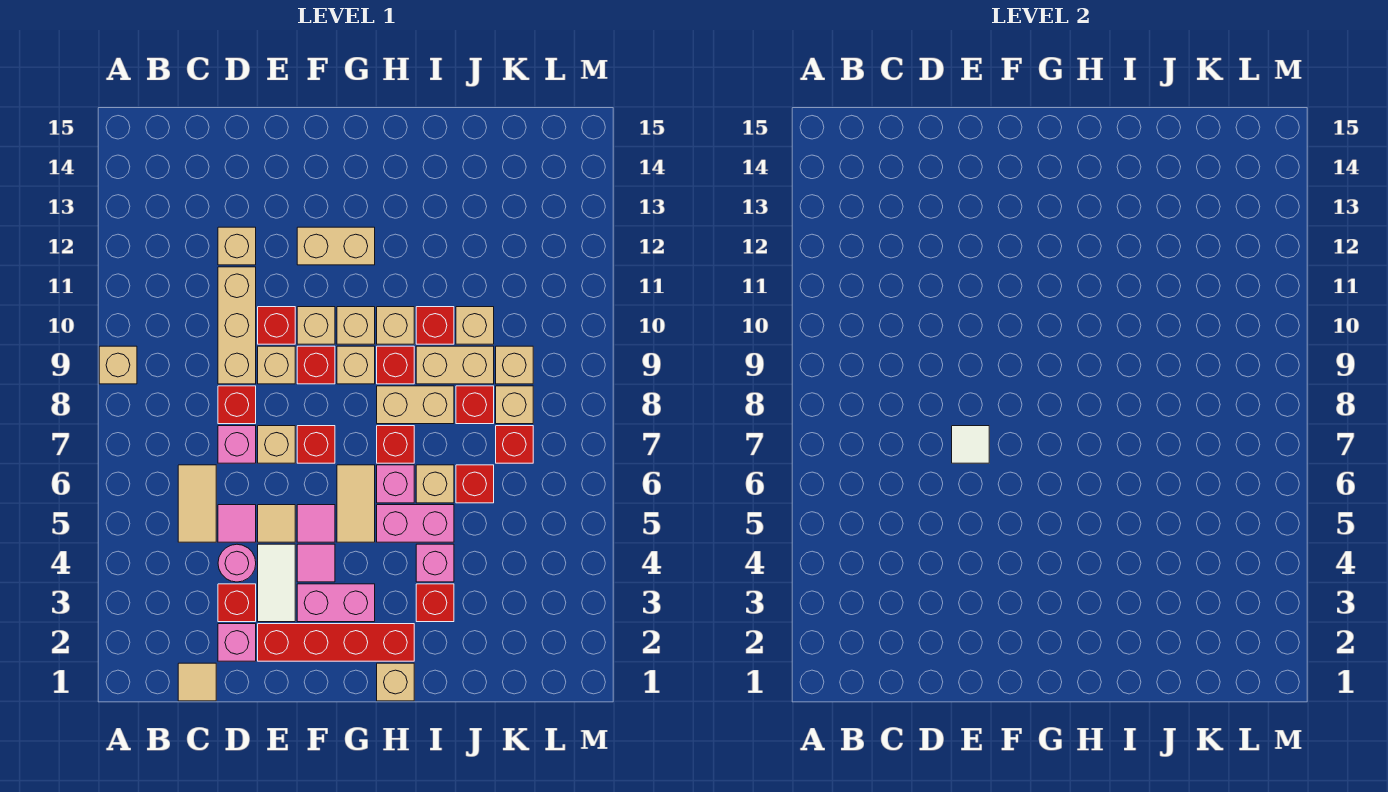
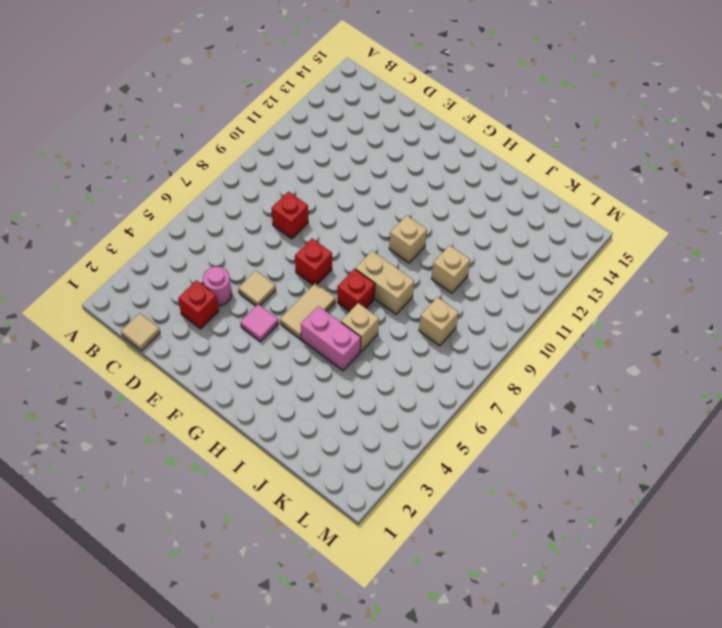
none -> tan brick A9 level 1
none -> tan tile C5:C6 level 1
none -> pink brick D2 level 1
none -> pink tile D5 level 1

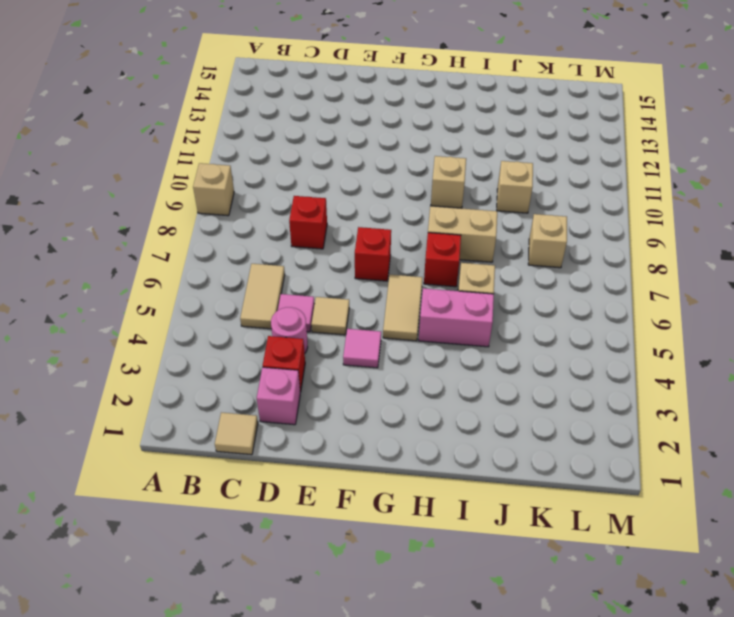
none -> pink brick D7 level 1
none -> tan brick D9:D11 level 1
none -> tan brick D12 level 1
none -> red brick E2:H2 level 1

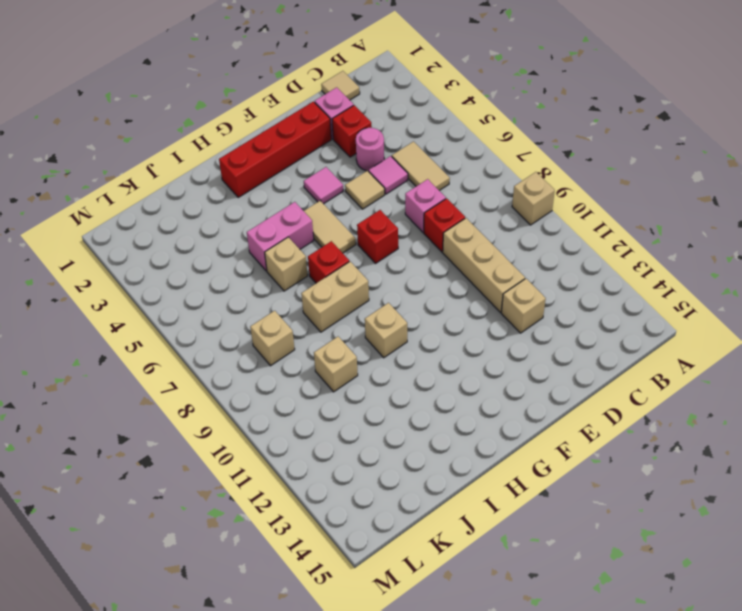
none -> white tile E3:E4 level 1
none -> tan brick E7 level 1
none -> tan brick E9 level 1
none -> red brick E10 level 1

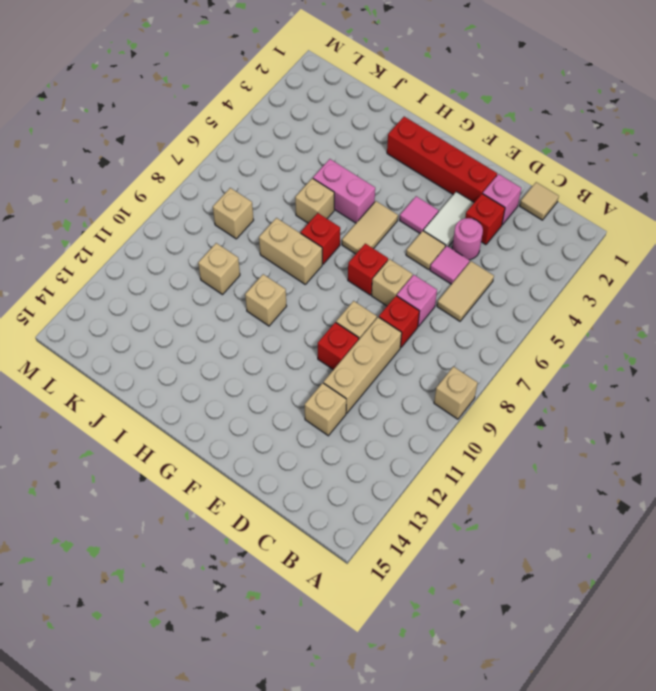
none -> pink brick F3:G3 level 1
none -> pink tile F5 level 1
none -> red brick F9 level 1
none -> tan brick F10 level 1

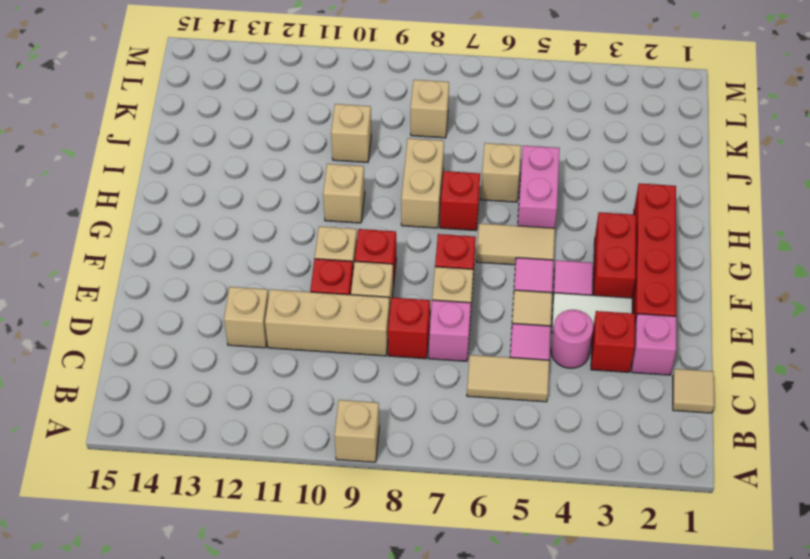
red brick F3:G3 level 1 -> pink brick F3:G3 level 1
none -> tan brick F12:G12 level 1
none -> tan brick G9 level 1
none -> tan brick G10 level 1
none -> tan brick H1 level 1

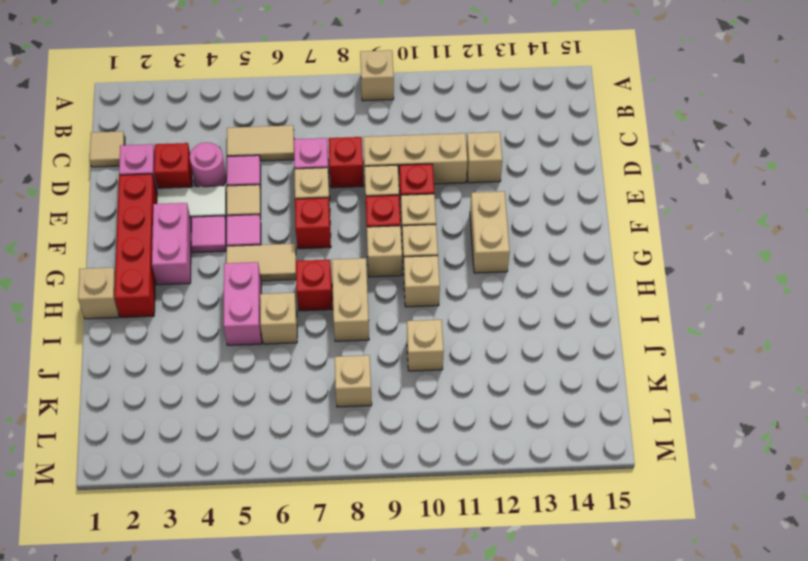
none -> pink brick H6 level 1
none -> red brick H9 level 1
none -> red brick I3 level 1
none -> pink brick I4 level 1

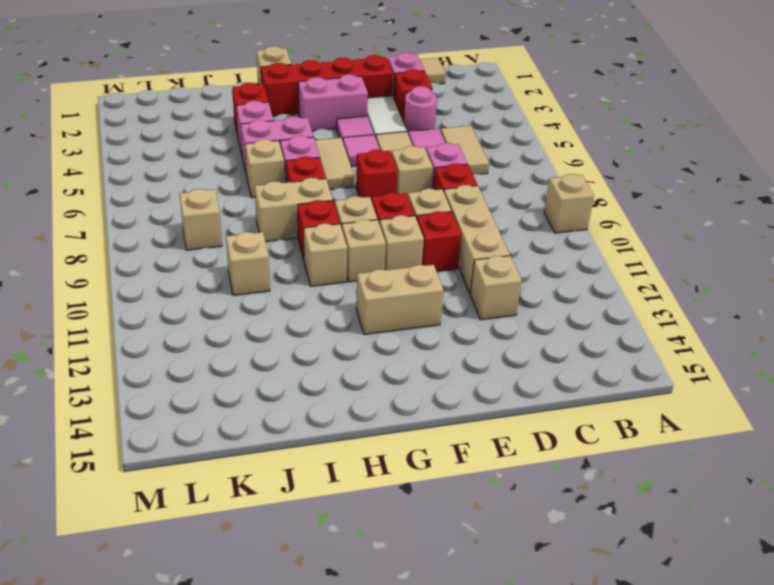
none -> tan brick I9:J9 level 1
none -> red brick I10 level 1
none -> red brick J6 level 1
none -> red brick J8 level 1

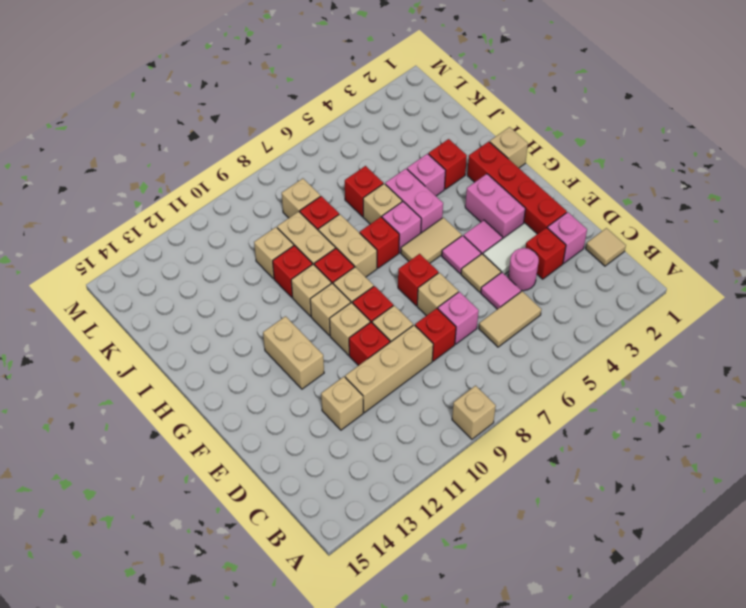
none -> red brick K7 level 1
none -> tan brick K9 level 1
none -> white tile E7 level 2

